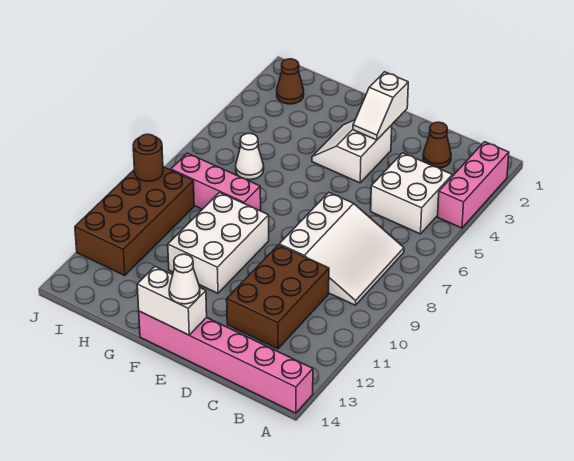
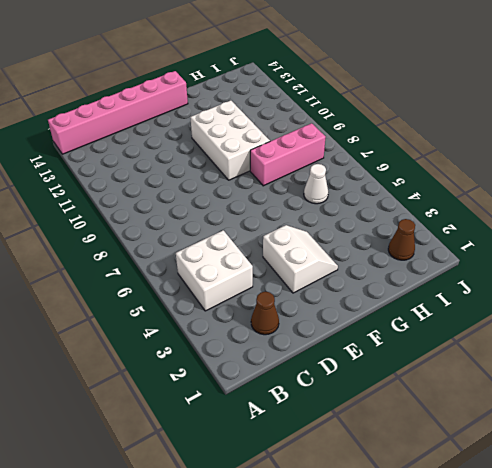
none -> pink brick A2:A4 level 1
none -> white slope B7:D9 level 1 top D
none -> brown brick C10:D12 level 1

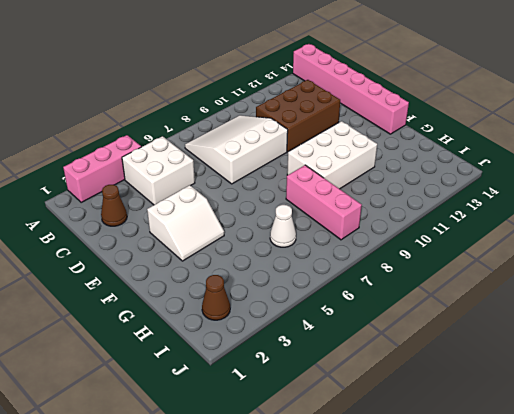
none -> brown brick I9:J12 level 1
none -> white slope E2:E3 level 2 top 2
none -> white brick E14:F14 level 2

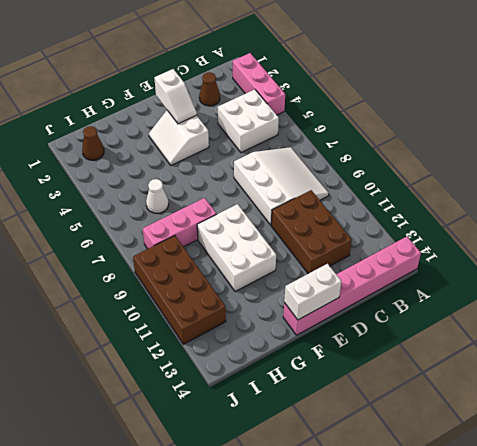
none -> brown round brick J9 level 2
none -> white cone E14 level 3

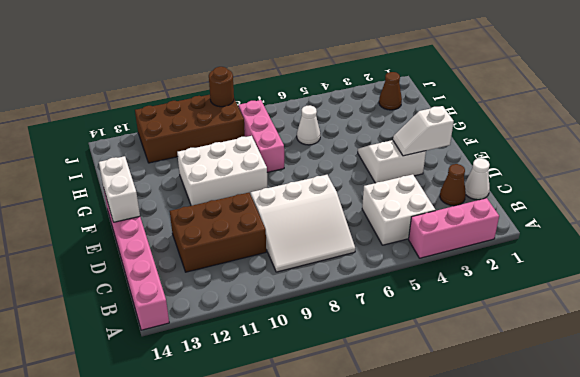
white cone C1 level 1 -> white cone E14 level 3

